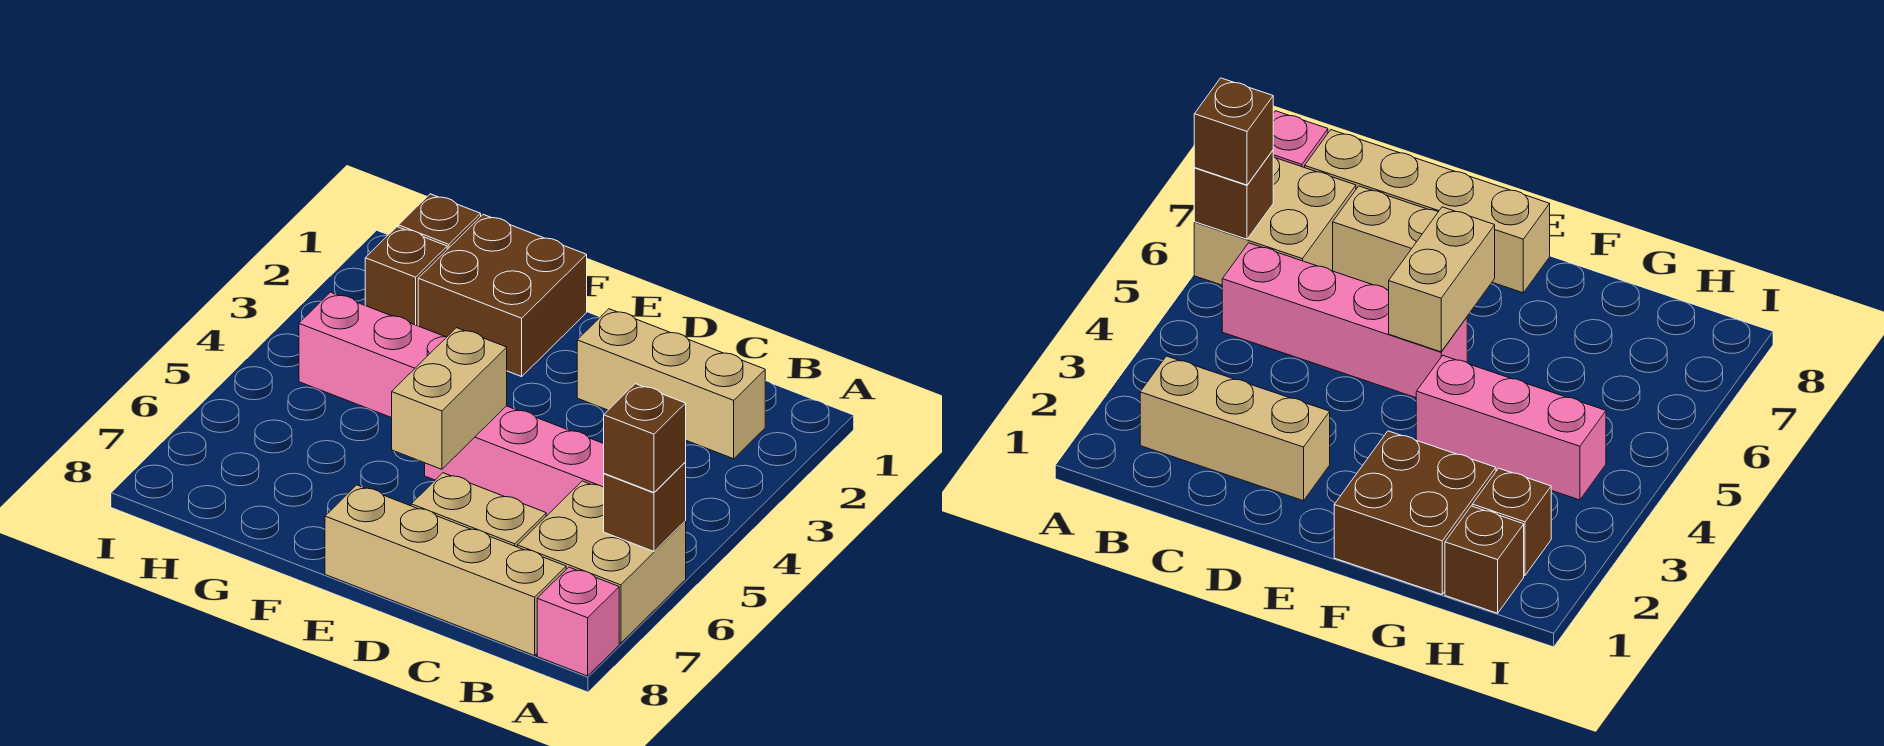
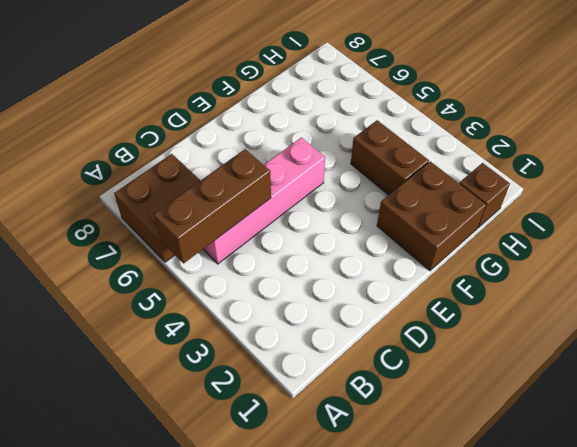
brown brick A5:C5 level 2 -> none
brown brick A6:B7 level 1 -> tan brick A6:B7 level 1
brown brick G3:G4 level 1 -> pink brick F4:H4 level 1
none -> pink brick A8 level 1
none -> tan brick B2:D2 level 1
none -> tan brick B8:E8 level 1

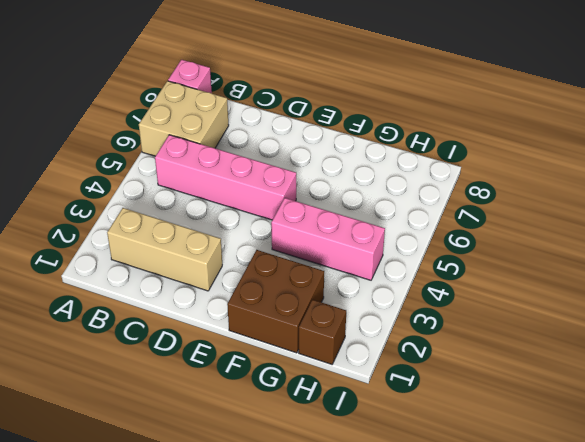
none -> tan brick B8:E8 level 1
none -> tan brick C7:D7 level 1
none -> brown brick H2 level 1

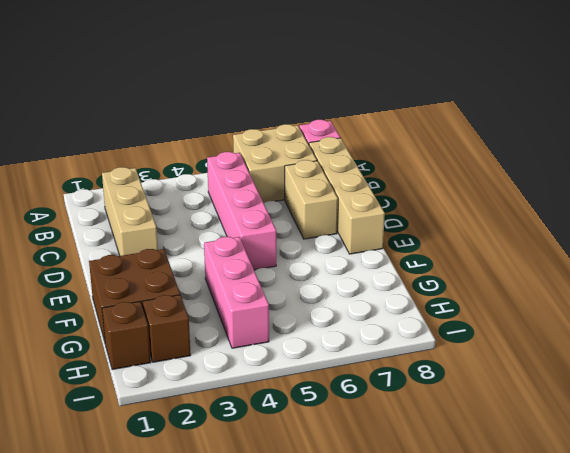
none -> brown brick A6 level 2
none -> tan brick E5:E6 level 2
none -> brown brick A6 level 3

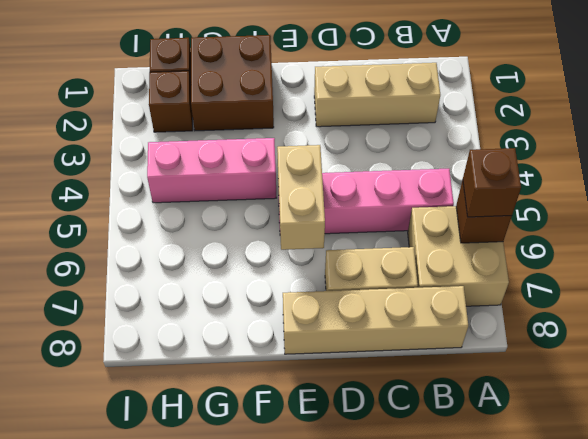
none -> pink brick A8 level 1

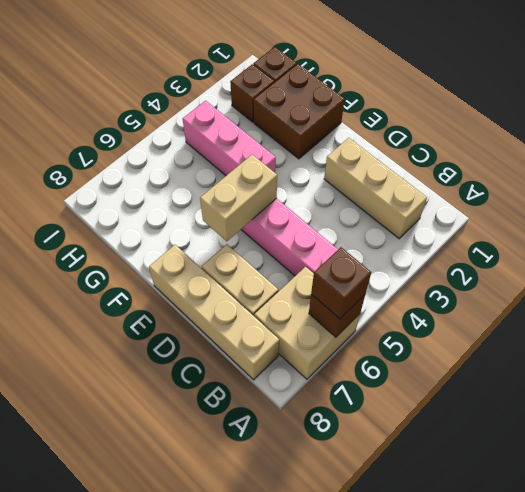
none -> pink brick A8 level 1

